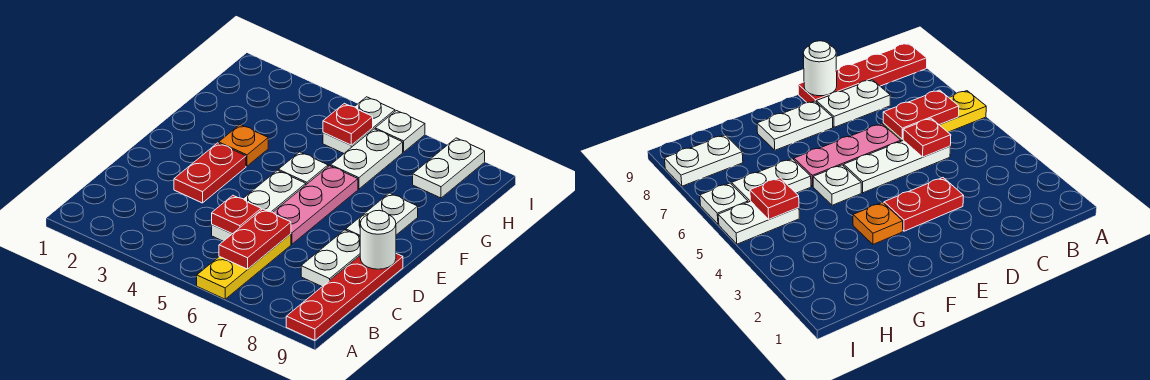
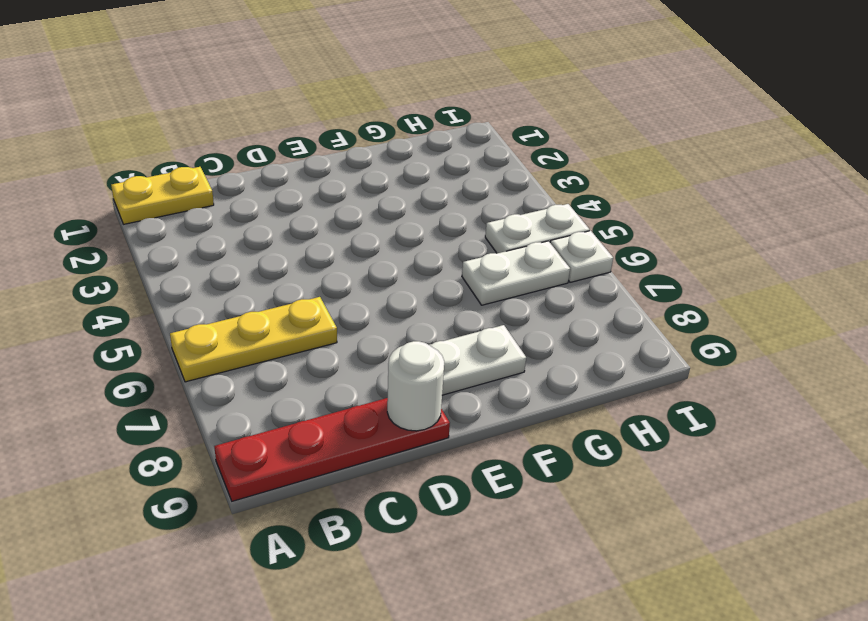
yellow plate A1:B1 level 1 -> none
none -> white plate C5:E5 level 1
none -> white plate C8:D8 level 1
none -> red plate D3:E3 level 1

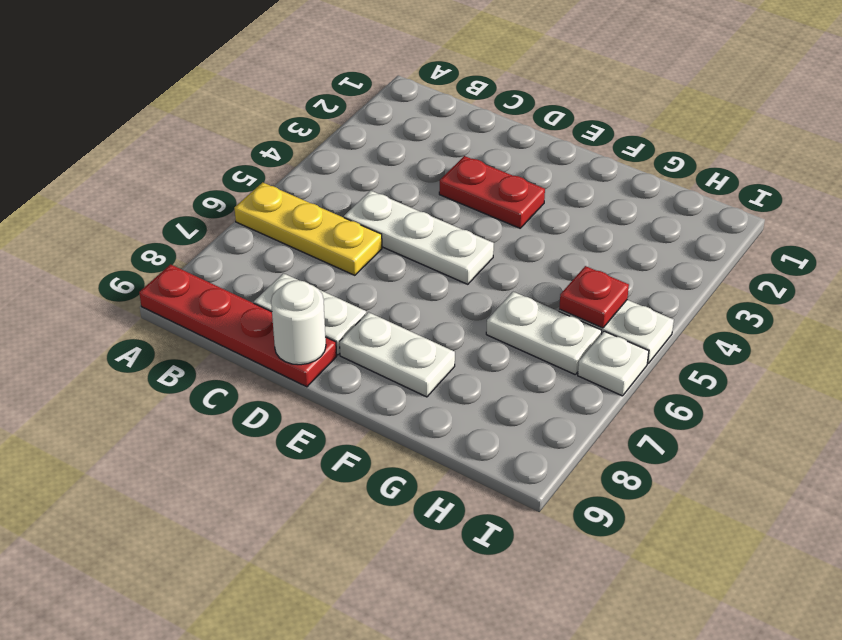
none -> pink plate D6:F6 level 1
none -> orange plate F3 level 1
none -> white plate F5 level 1

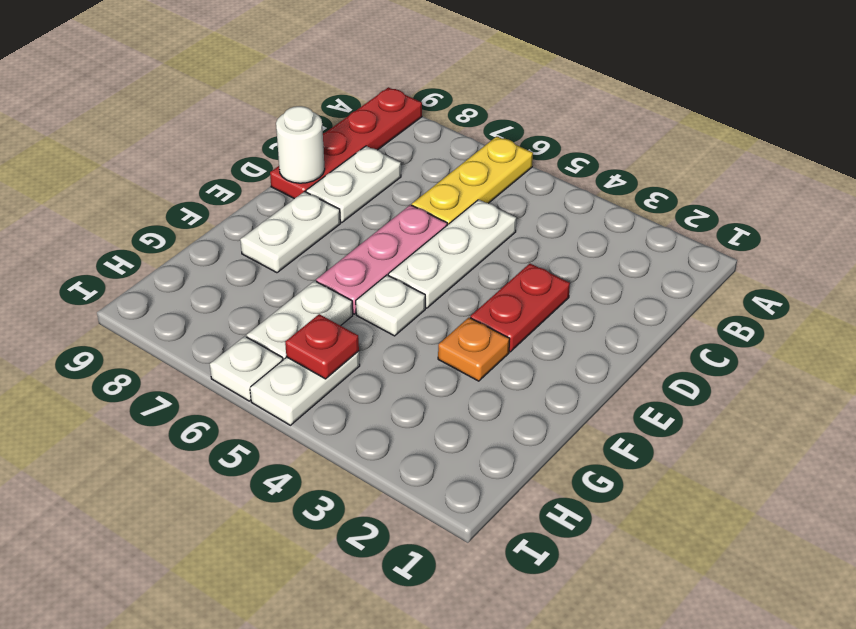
none -> white plate H8:I8 level 1
none -> red plate B6:C6 level 2
none -> red plate C5 level 2

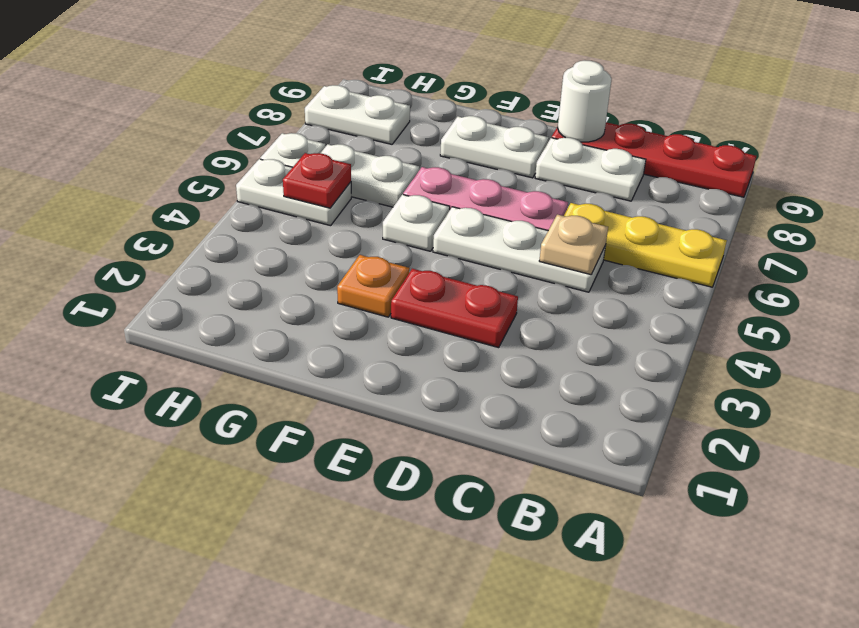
tan plate C5 level 2 -> red plate C5 level 2
none -> red plate B6:C6 level 2

